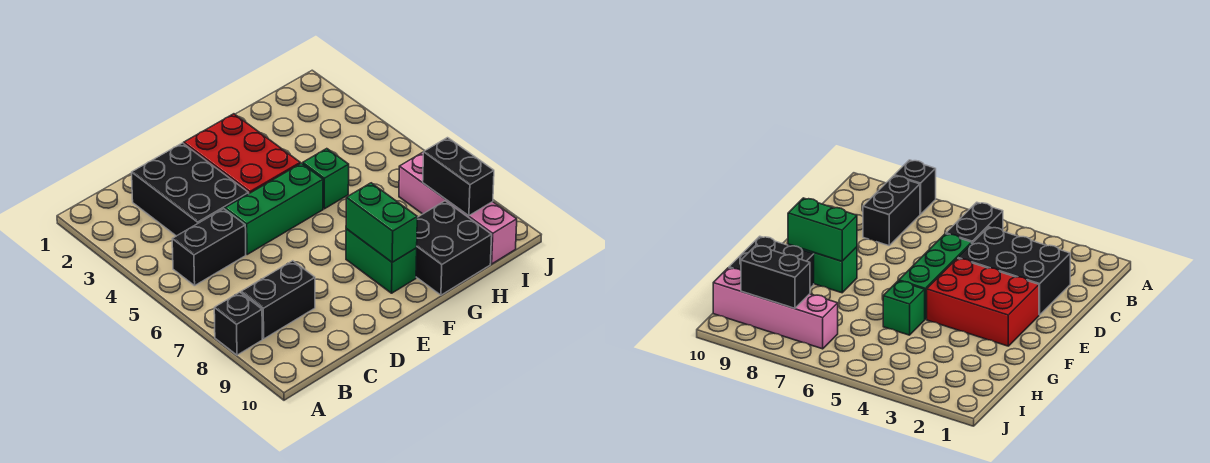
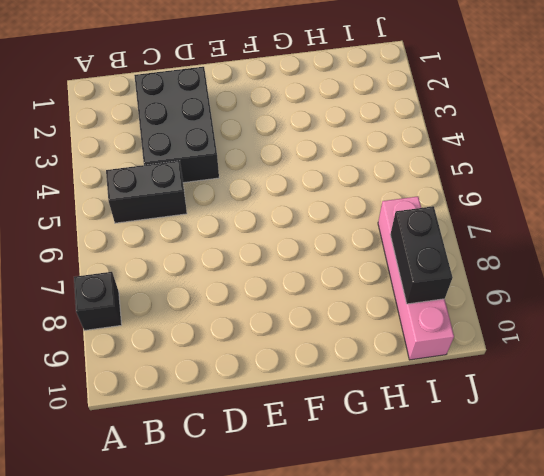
none -> black brick B8:C8 level 1
none -> green brick D5:F5 level 1
none -> red brick E2:F4 level 1

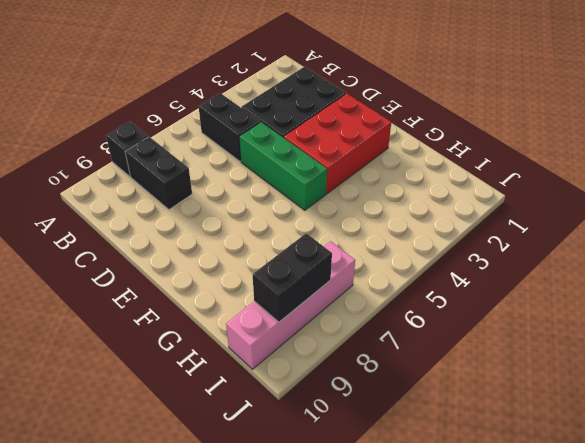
none -> green brick F8:F9 level 1
none -> green brick G5 level 1
none -> black brick G9:H10 level 1

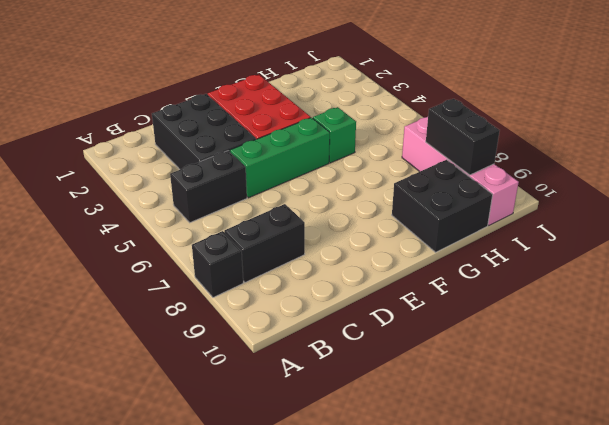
none -> green brick F8:F9 level 1
none -> green brick F8:F9 level 2

